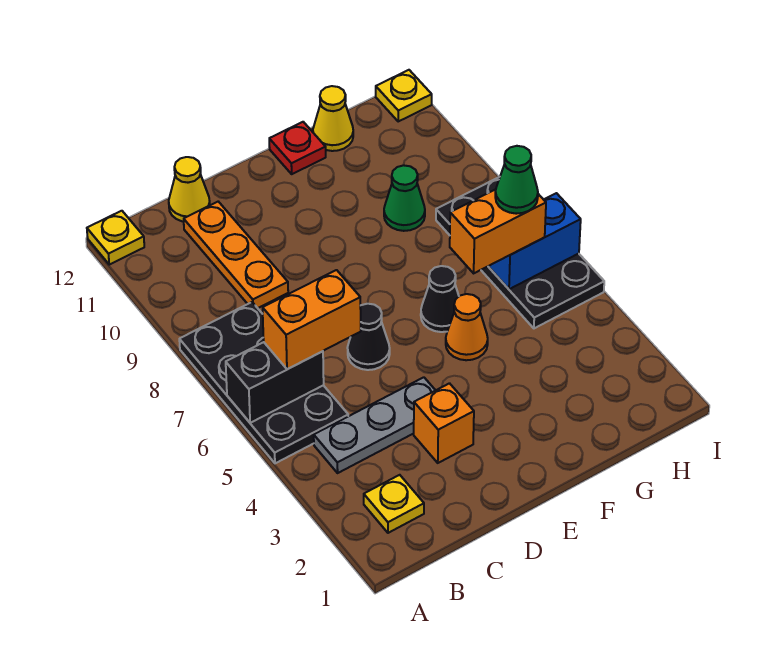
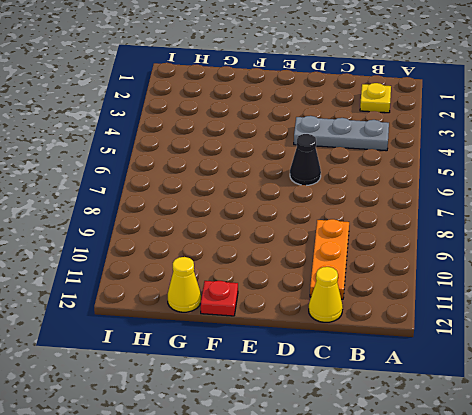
none -> black plate A5:B8 level 1
none -> yellow plate A12 level 1
none -> orange brick D3 level 1

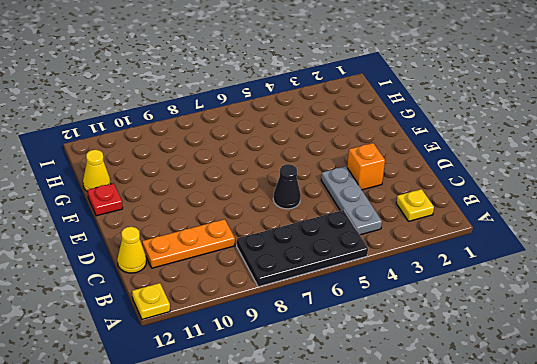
none -> orange cone F5 level 1
none -> black cone F6 level 1
none -> green cone G9 level 1

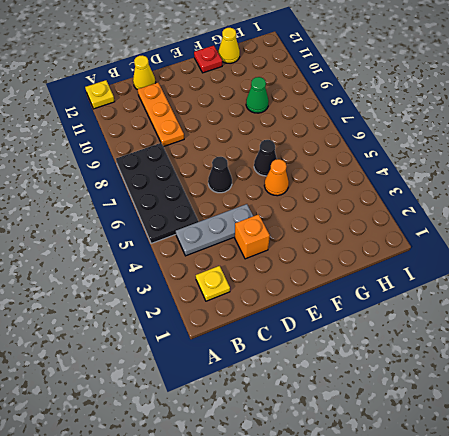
none -> black plate H5:I8 level 1
none -> yellow plate I12 level 1
none -> black brick A6:B6 level 2

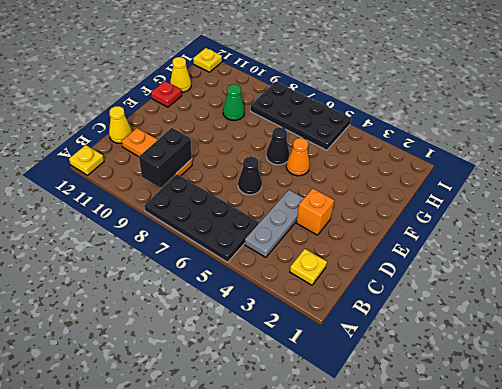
black brick B9:C9 level 2 -> black brick A6:B6 level 2
none -> blue brick H6:I6 level 2
none -> orange brick B6:C6 level 3
none -> orange brick G6:H6 level 3

